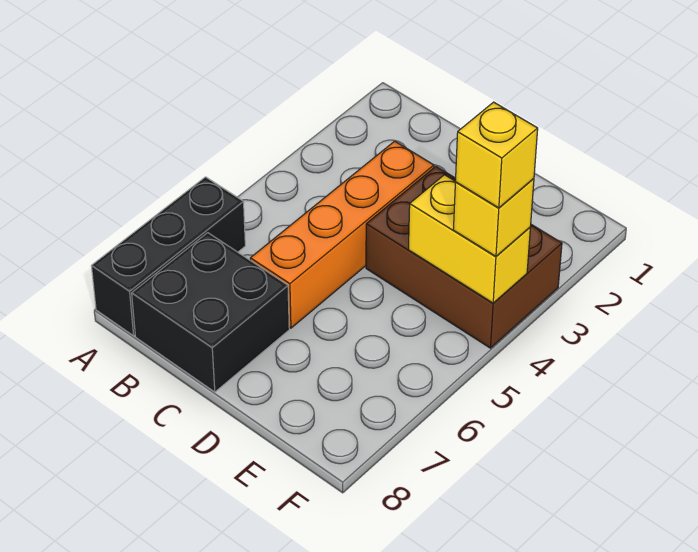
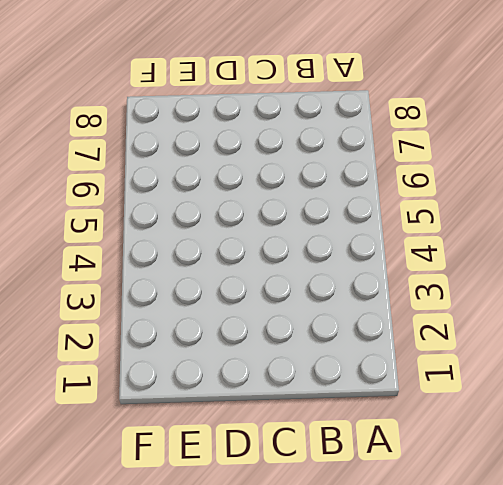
none -> black brick A6:A8 level 1
none -> black brick B7:C8 level 1

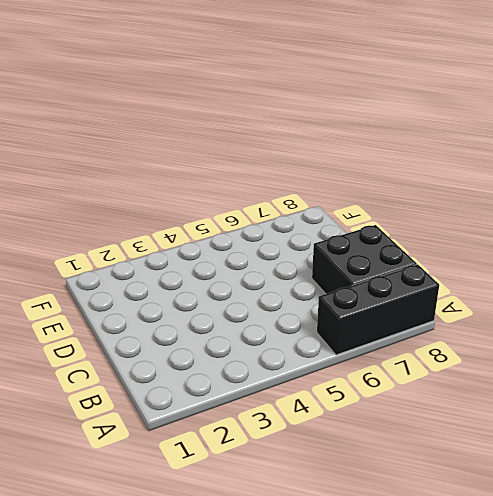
none -> orange brick C3:C6 level 1
none -> brown brick D3:F4 level 1

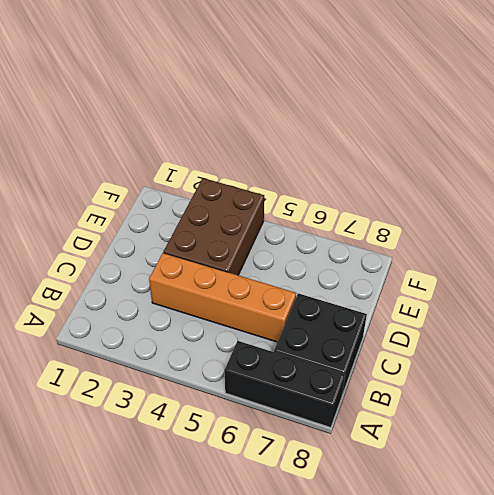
none -> yellow brick E4:F4 level 2
none -> yellow brick F4 level 3

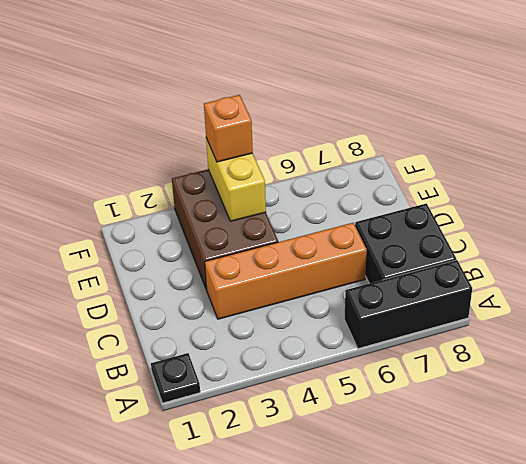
black plate A1 level 1 -> none
orange brick F4 level 3 -> yellow brick F4 level 3
none -> yellow brick F4 level 4

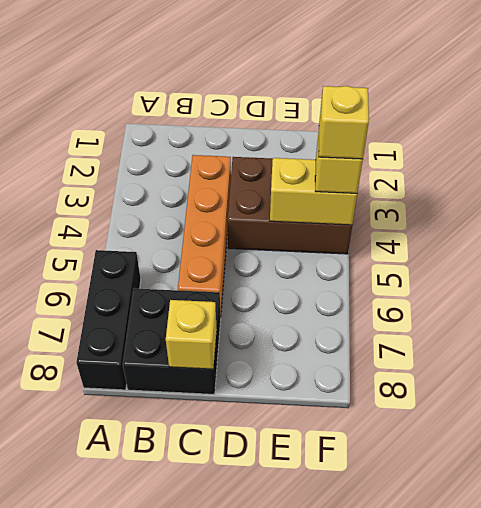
yellow brick C8 level 2 -> none

